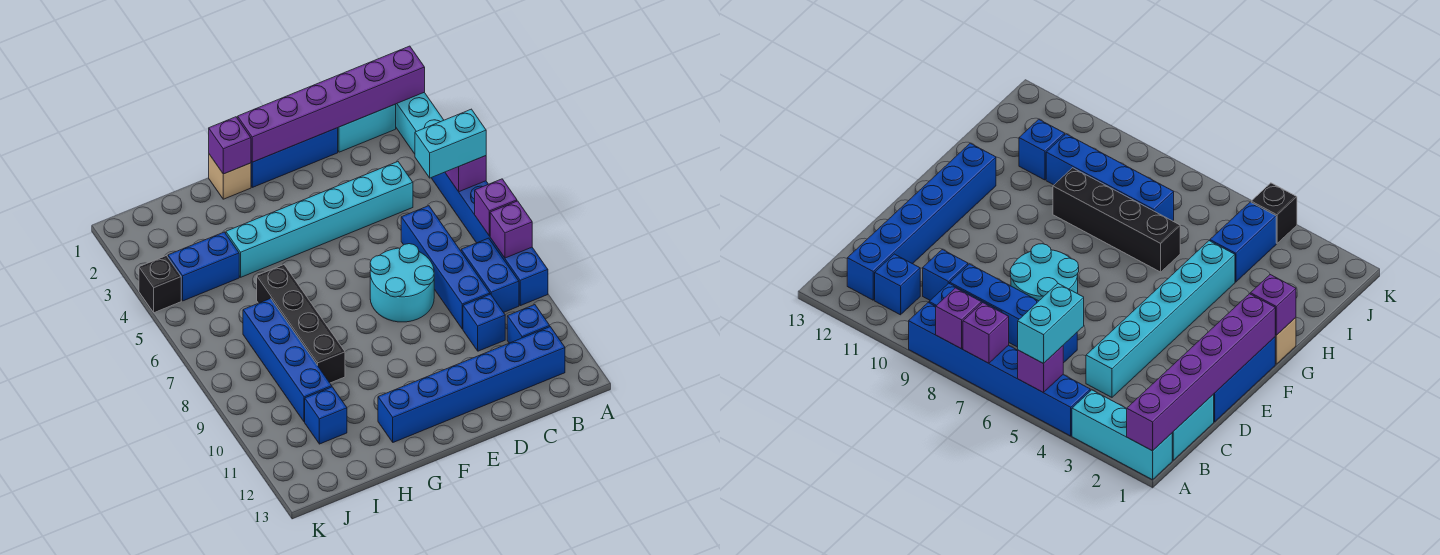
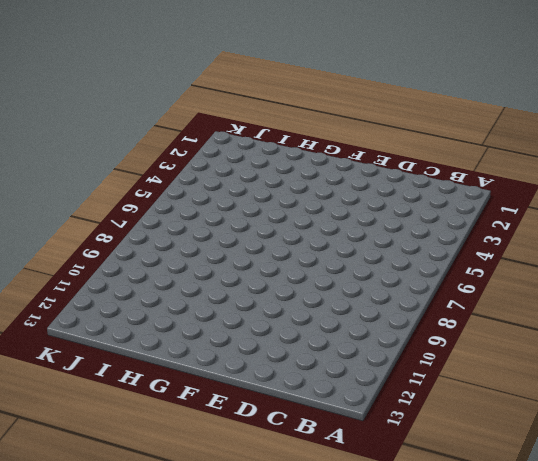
none -> cyan brick A1:A3 level 1
none -> blue brick A4:A9 level 1
none -> cyan brick B1:C1 level 1

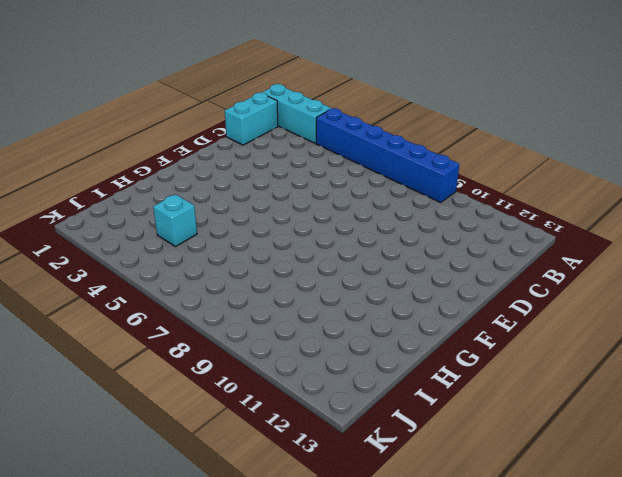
cyan brick I4 level 1 -> blue brick I4:J4 level 1
none -> blue brick B8:B9 level 1
none -> blue brick B11 level 1
none -> blue brick B12:G12 level 1

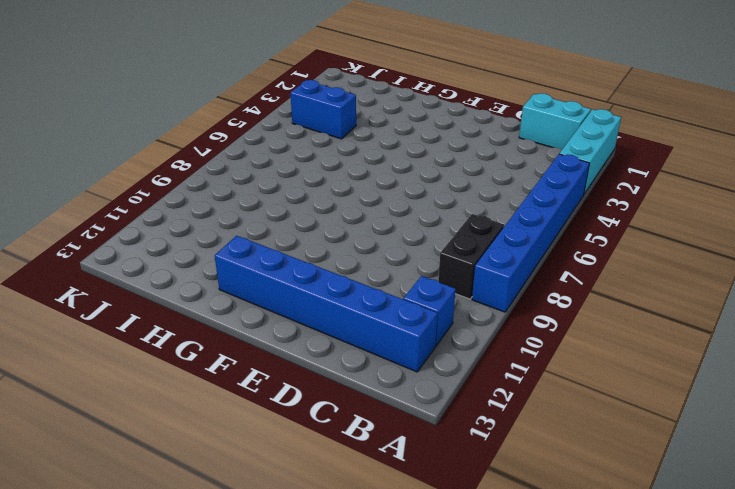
black brick B8:B9 level 1 -> blue brick B8:B9 level 1
none -> cyan brick C4:H4 level 1
none -> blue brick C6:C9 level 1
none -> blue brick C10 level 1

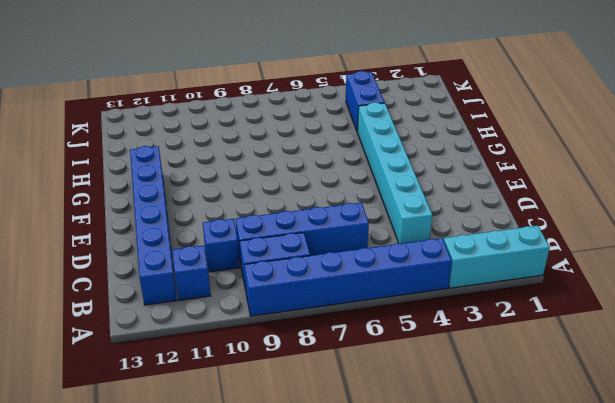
none -> cyan brick B1:C1 level 1
none -> blue brick D1:F1 level 1
none -> cyan round brick D7:E8 level 1

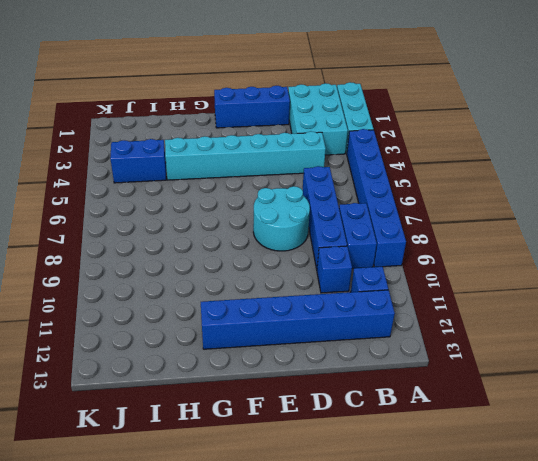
cyan brick B1:C3 level 1 -> cyan brick B1:C1 level 1
none -> tan brick G1 level 1
none -> black brick H6:H9 level 1
none -> blue brick I7:I10 level 1

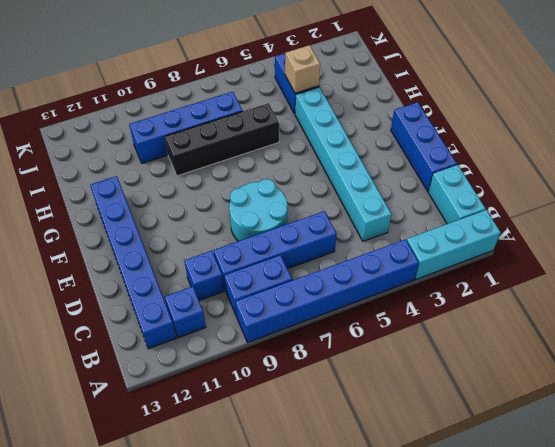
tan brick I4 level 2 -> tan brick G1 level 1
none -> blue brick I11 level 1
none -> black brick K4 level 1
none -> purple brick A1:F1 level 2

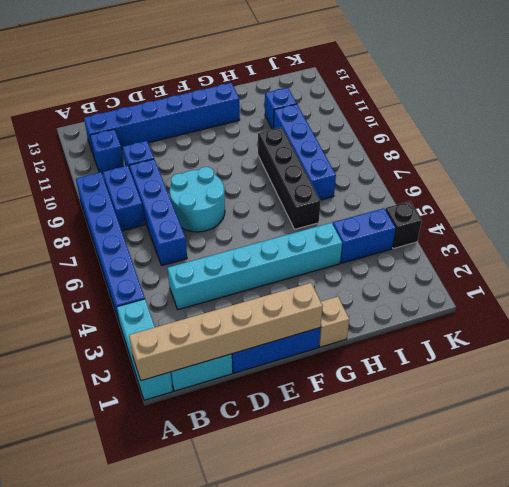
tan brick A1:F1 level 2 -> purple brick A1:F1 level 2
none -> purple brick A5 level 2
none -> purple brick A7 level 2
none -> purple brick A8 level 2

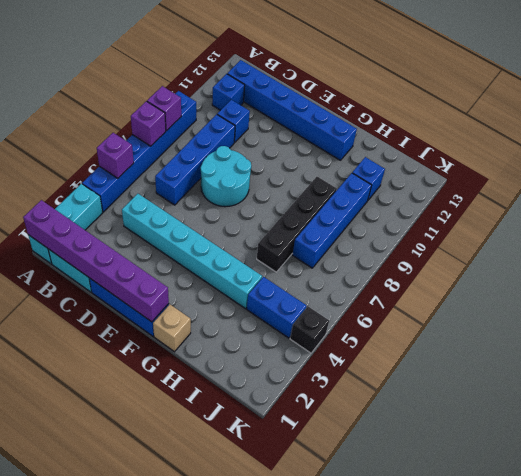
none -> blue brick B8:B9 level 1
none -> purple brick G1 level 2
none -> cyan brick A5:B5 level 3

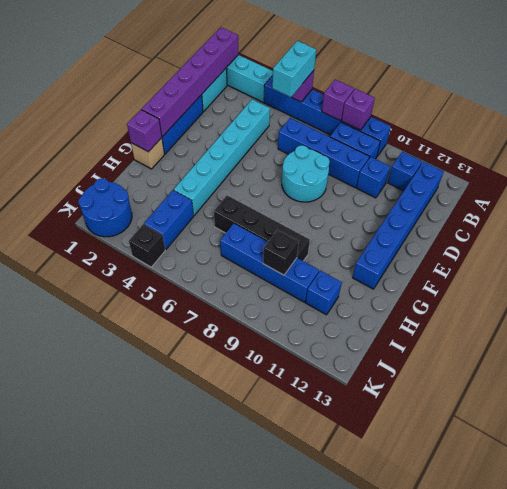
black brick I9 level 2 -> none
blue round brick J1:K2 level 1 -> none

